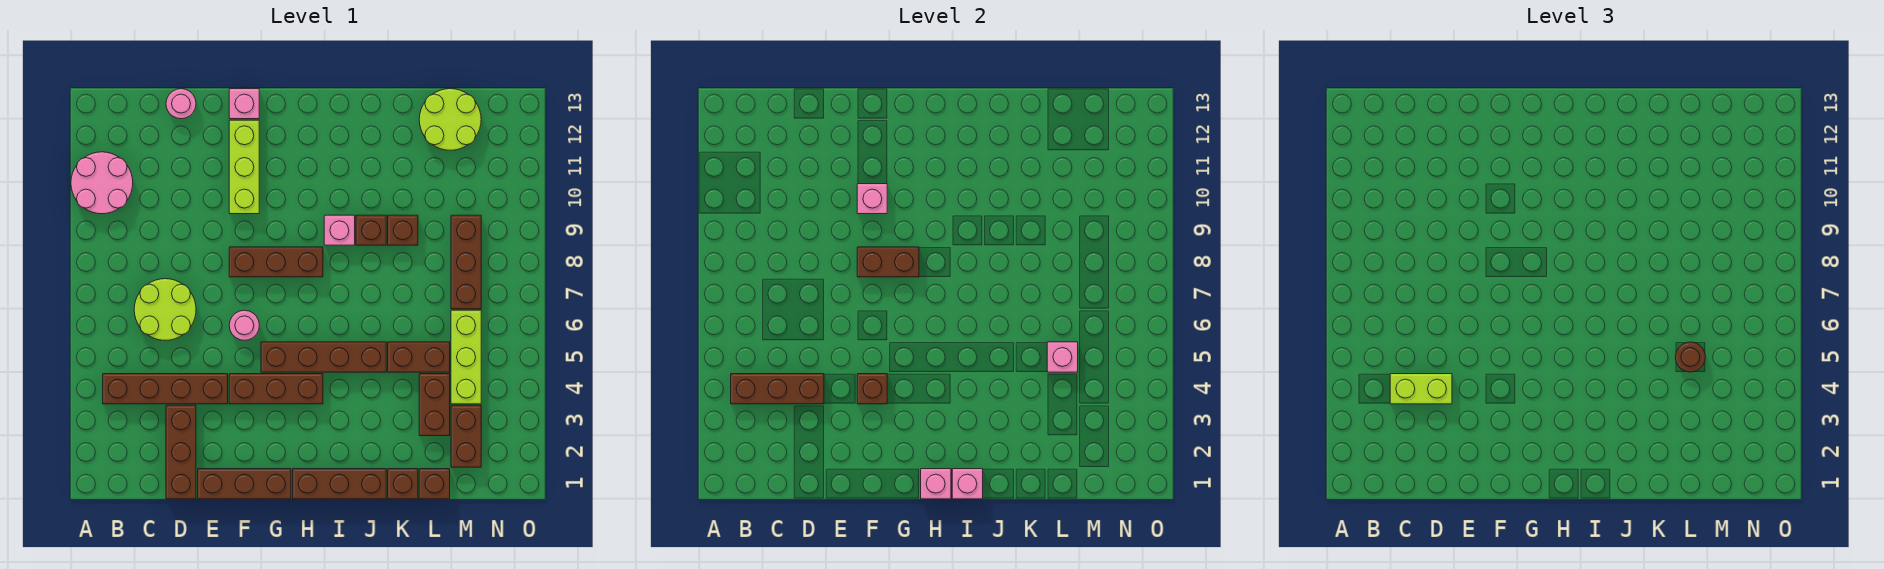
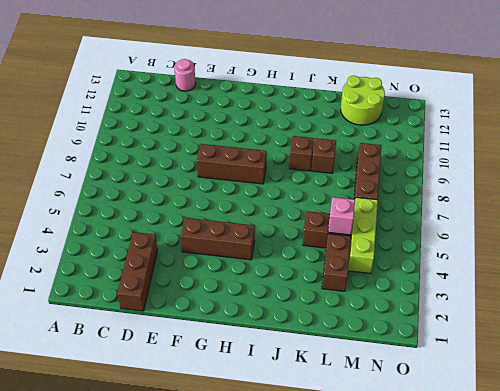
none -> pink round brick A10:B11 level 1
none -> brown brick B4:E4 level 1
none -> lime round brick C6:D7 level 1
none -> brown brick E1:G1 level 1

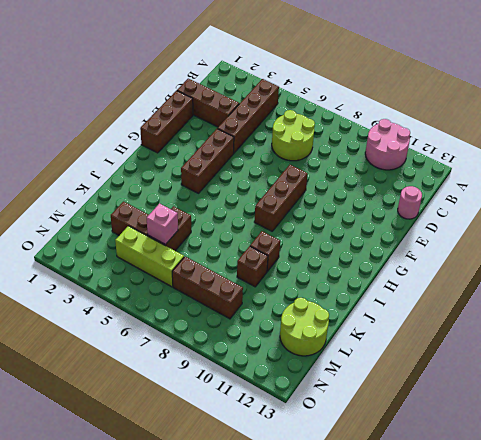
none -> pink round brick F6 level 1
none -> lime brick F10:F12 level 1
none -> pink brick F13 level 1
none -> brown brick G5:J5 level 1

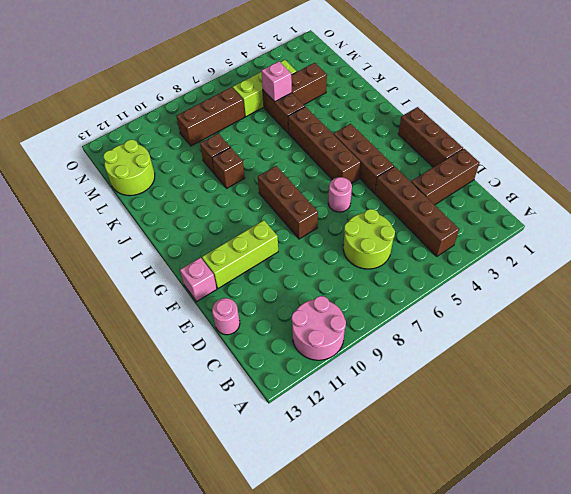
none -> brown brick H1:J1 level 1
none -> pink brick I9 level 1
none -> brown brick K1 level 1
none -> brown brick L1 level 1

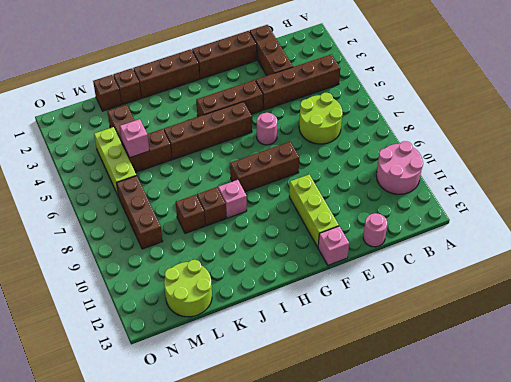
none -> brown brick M2:M3 level 1
none -> brown brick B4:D4 level 2
none -> brown brick F4 level 2
none -> brown brick F8:G8 level 2

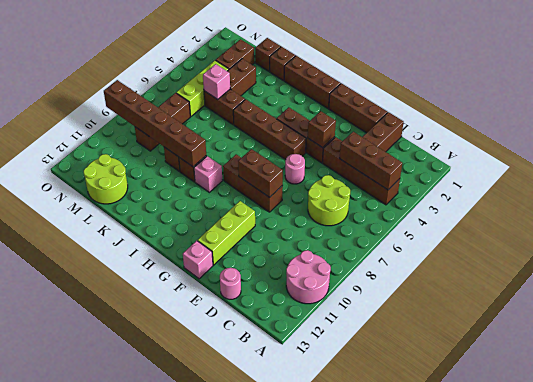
brown brick J9:O9 level 2 -> none
none -> pink brick F10 level 2
none -> pink brick H1 level 2
none -> pink brick I1 level 2
none -> lime brick C4:D4 level 3

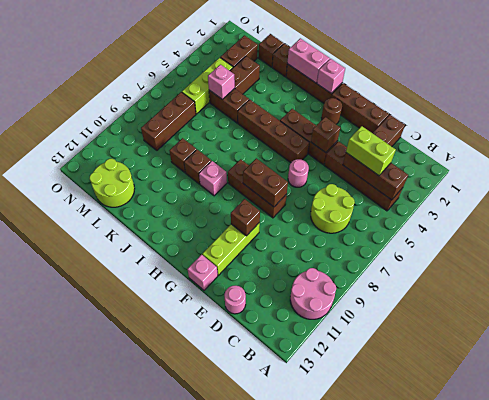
brown brick F10 level 2 -> pink brick F10 level 2
brown round brick G2 level 1 -> brown round brick L5 level 3
pink brick I1:J1 level 2 -> pink brick I1 level 2

